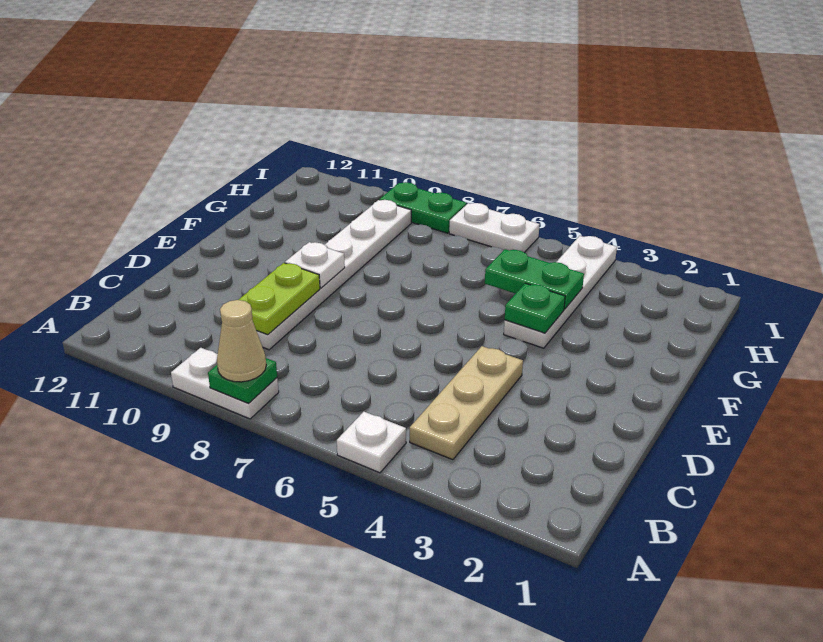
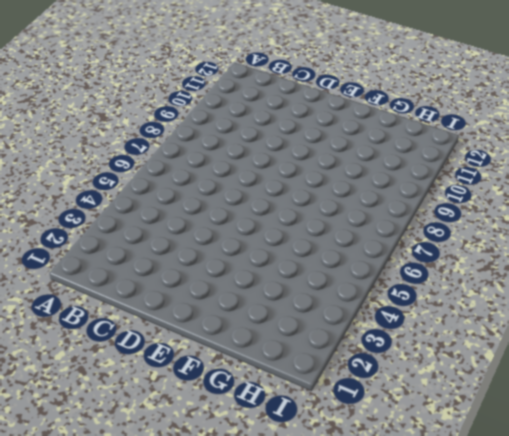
none -> white plate A5 level 1
none -> white plate A8:A9 level 1
none -> tan plate B4:D4 level 1

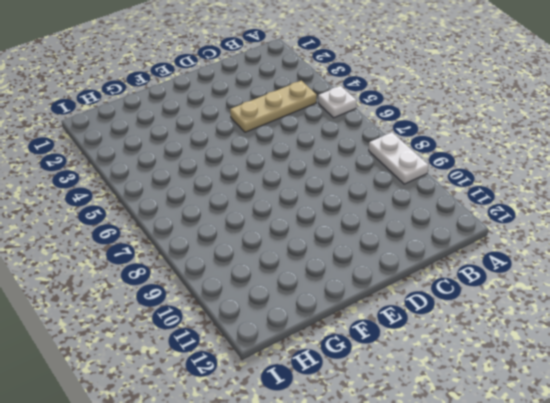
none -> white plate C9:H9 level 1
none -> white plate F4:I4 level 1
none -> white plate I6:I7 level 1

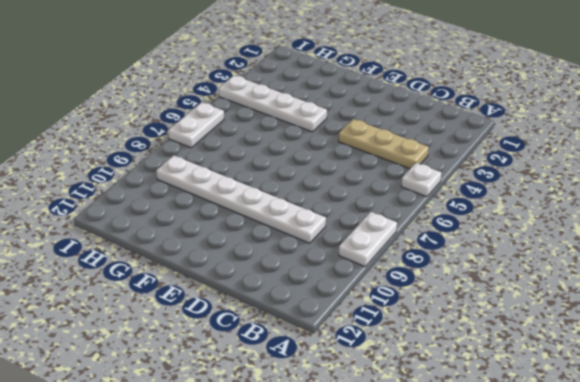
none -> green plate I8:I9 level 1
none -> green plate A8 level 2
none -> lime plate C9:D9 level 2

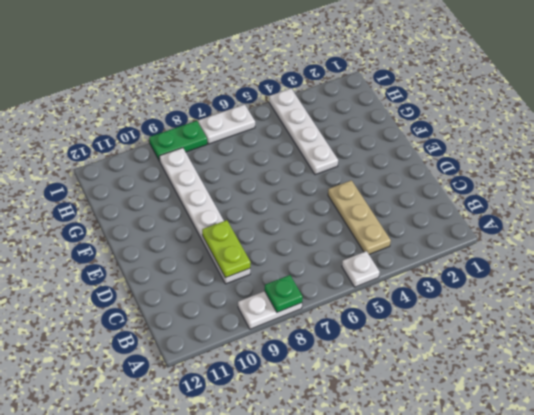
none -> white plate E9 level 2
none -> green plate F4 level 2
none -> green plate G4:G5 level 2

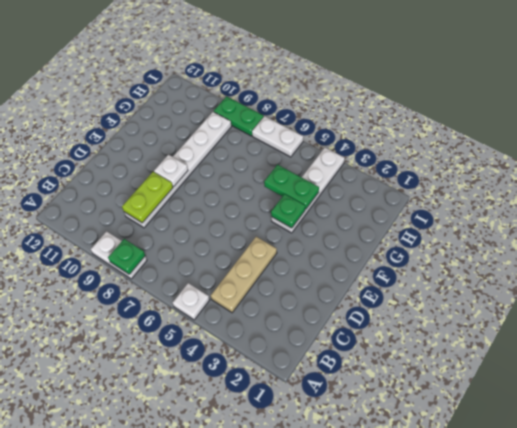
none -> tan cone A8 level 3

